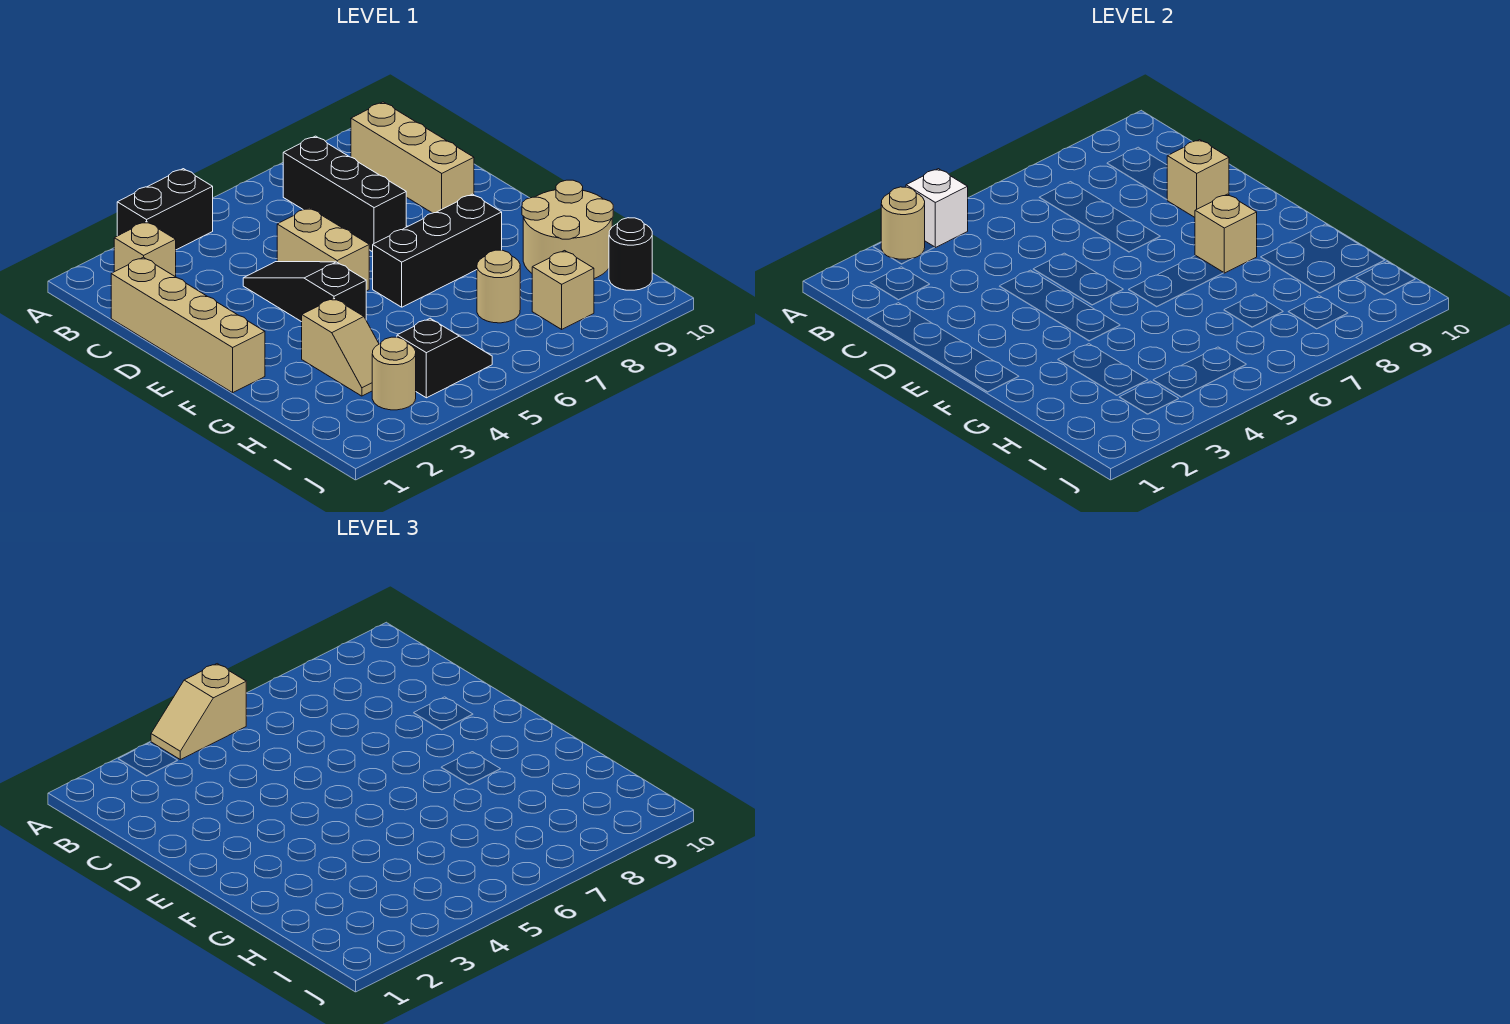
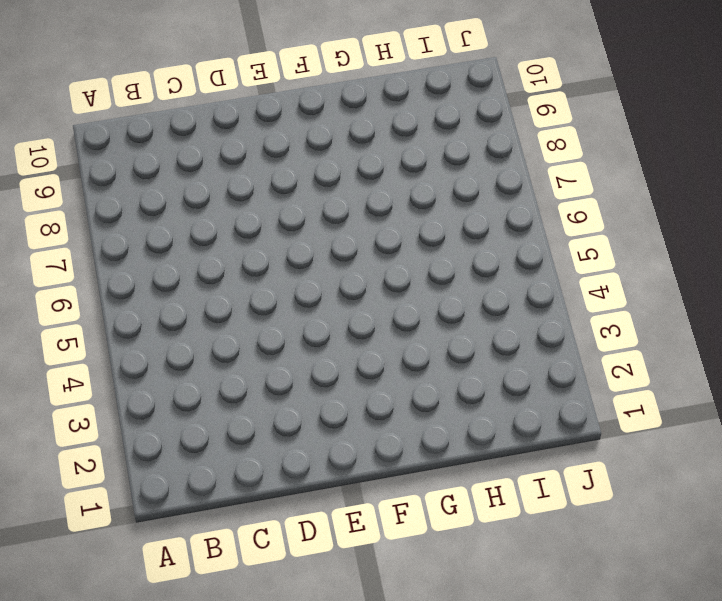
none -> black brick A3:A4 level 1
none -> tan brick B2 level 1
none -> black brick B7:D7 level 1

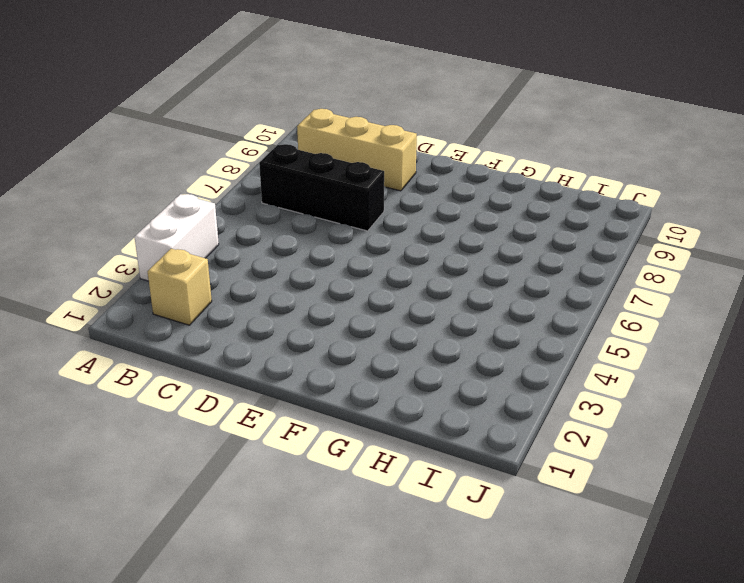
white brick A3:A4 level 1 -> black brick A3:A4 level 1
none -> tan brick C1:F1 level 1
none -> black slope D4:F4 level 1 top F
none -> tan brick D5:E5 level 1

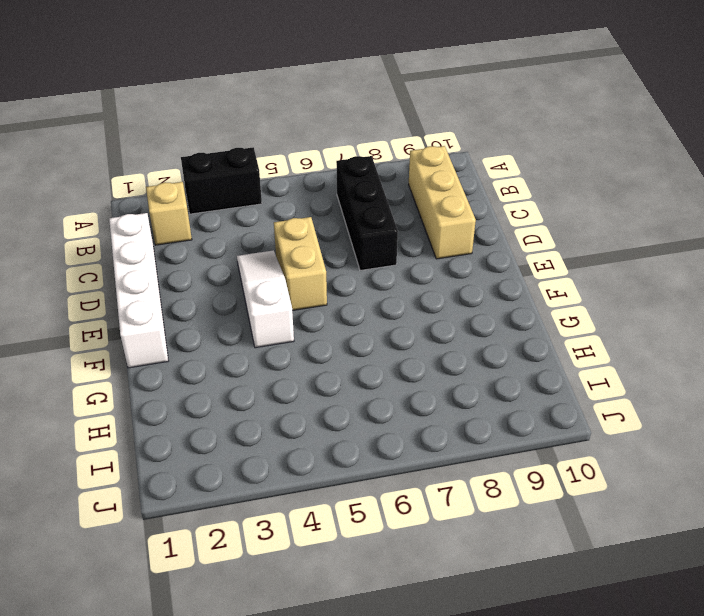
white brick C1:F1 level 1 -> tan brick C1:F1 level 1
white slope D4:F4 level 1 top F -> black slope D4:F4 level 1 top F
none -> black brick F6:F8 level 1
none -> tan slope G3:H3 level 1 top G
none -> tan round brick G9:H10 level 1

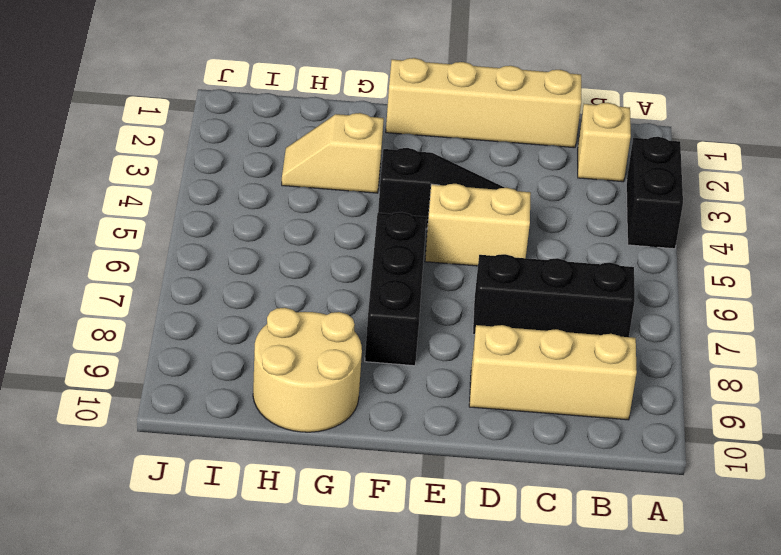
none -> tan round brick H7 level 1
none -> tan round brick I3 level 1
none -> black slope I4:I5 level 1 top 4

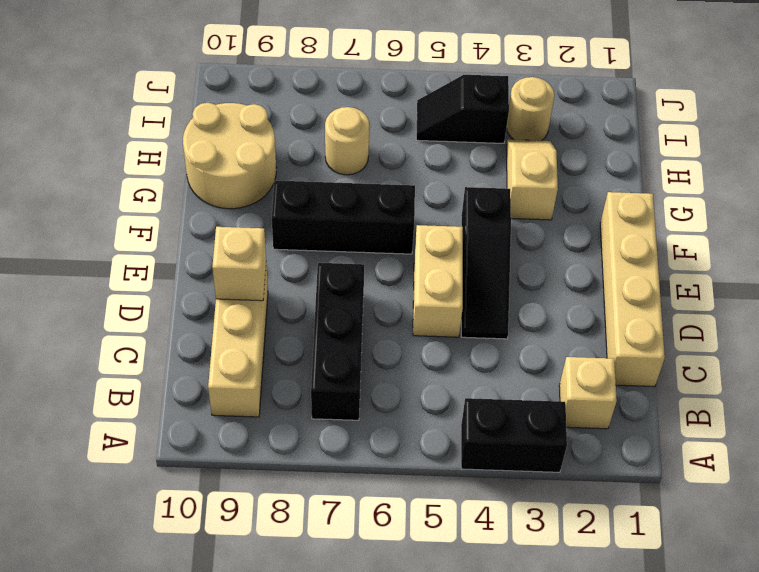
none -> tan brick I8 level 1
none -> black round brick I10 level 1
none -> tan round brick A3 level 2

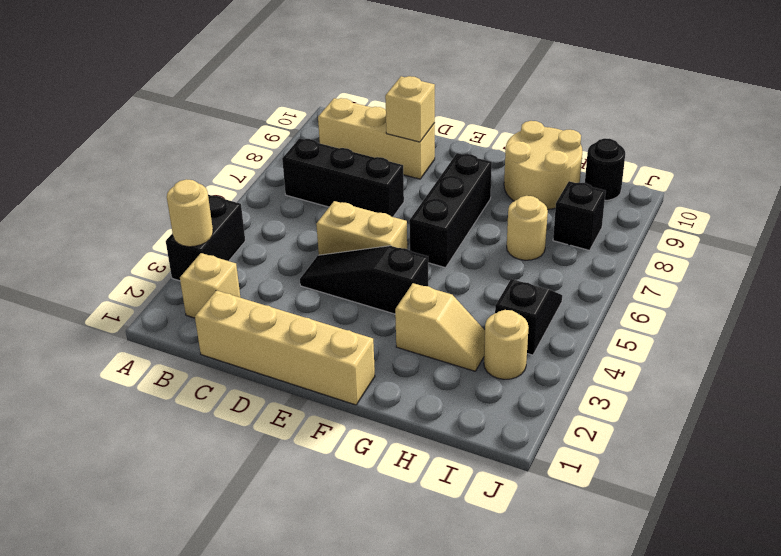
black brick I8 level 1 -> tan brick I8 level 1
none -> white brick A4 level 2
none -> tan brick F8 level 2
none -> tan slope A4:A5 level 3 top 5

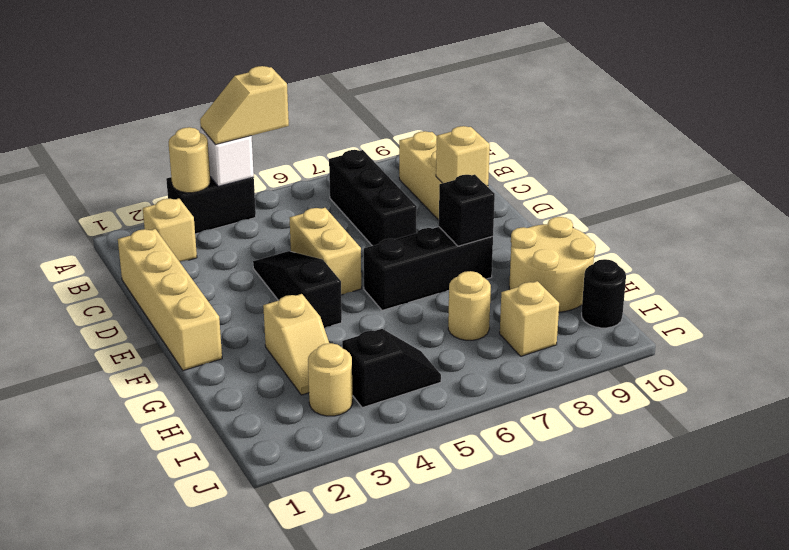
black brick F8 level 2 -> tan brick F8 level 2

